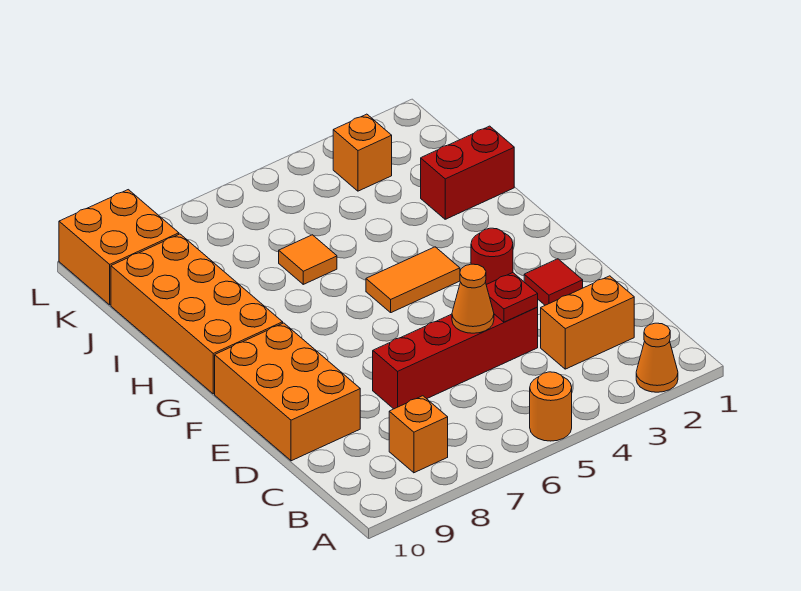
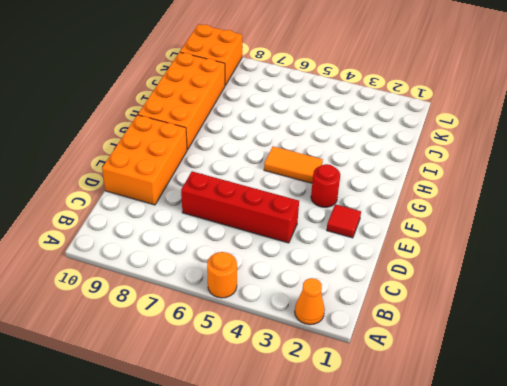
none -> orange brick B8 level 1
none -> orange brick C2:C3 level 1
none -> red brick I1:I2 level 1

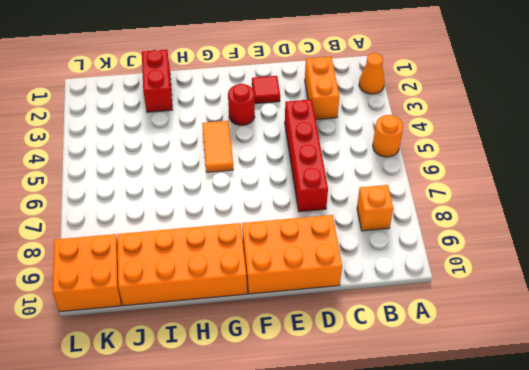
none -> orange tile I6 level 1
none -> orange brick K3 level 1
none -> red plate D4 level 2

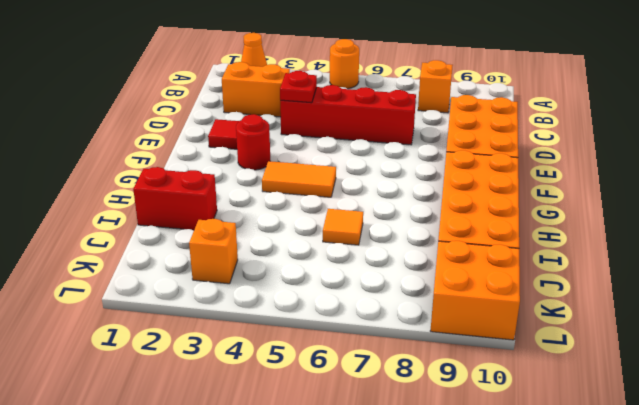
none -> orange cone D5 level 2

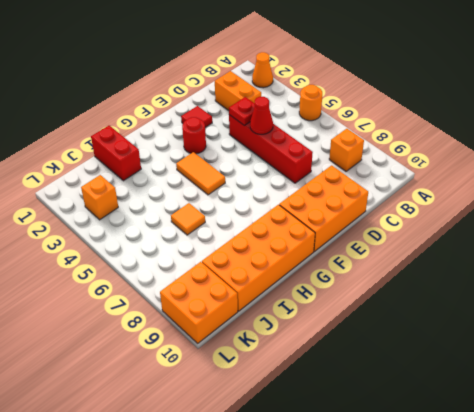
red cone D5 level 2 -> orange cone D5 level 2

